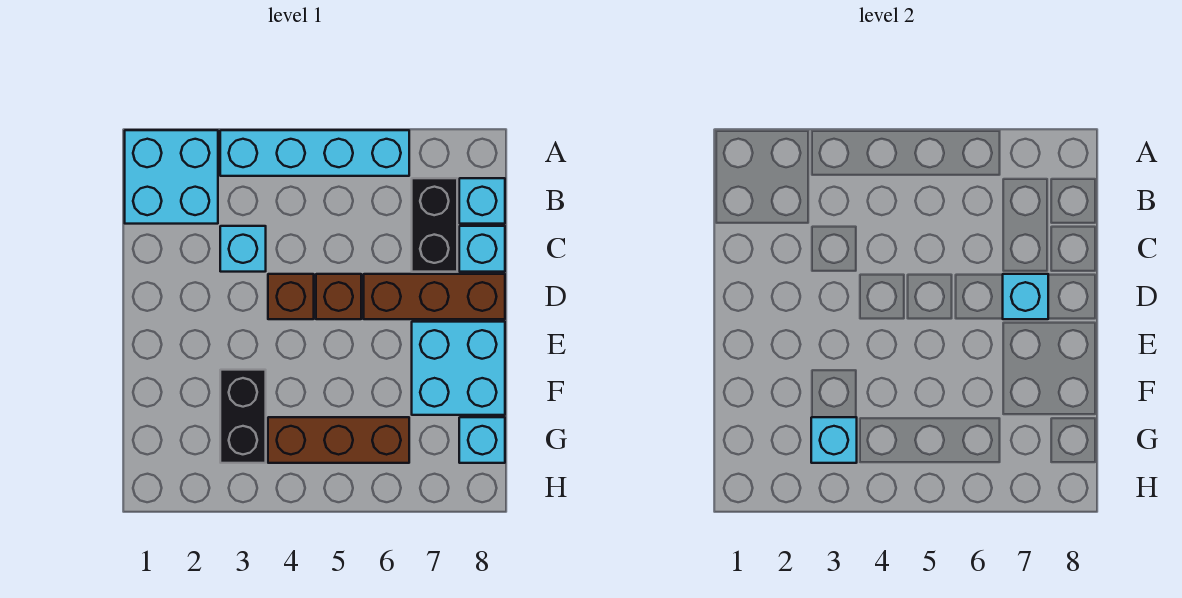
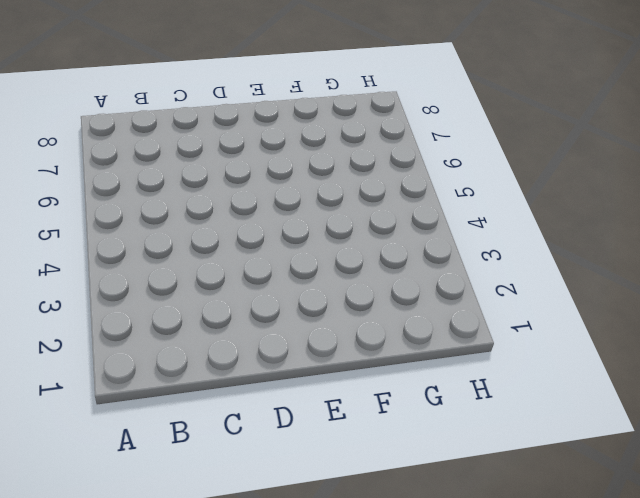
none -> cyan brick A1:B2 level 1
none -> cyan brick A3:A6 level 1
none -> black brick B7:C7 level 1

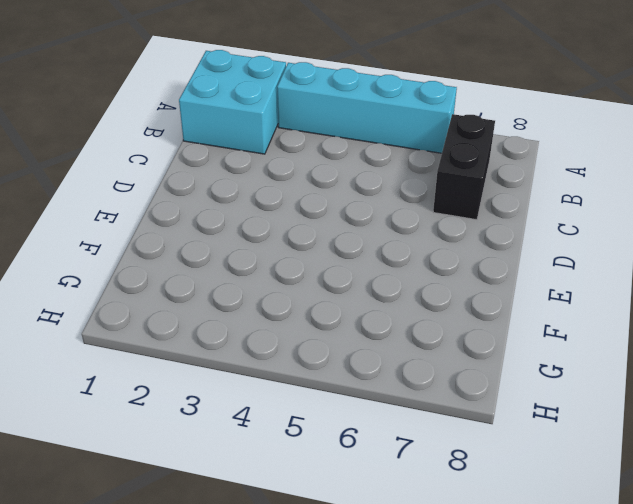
none -> cyan brick B8 level 1
none -> cyan brick C3 level 1
none -> cyan brick C8 level 1

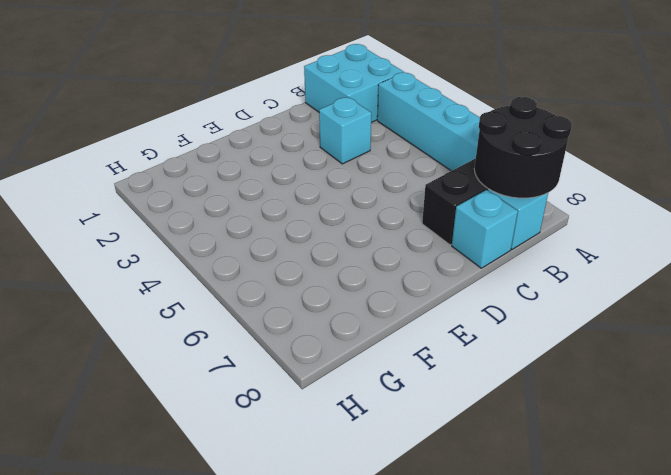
black round brick A7:B8 level 2 -> none
none -> brown brick D4 level 1
none -> brown brick D5 level 1
none -> brown brick D6:D8 level 1

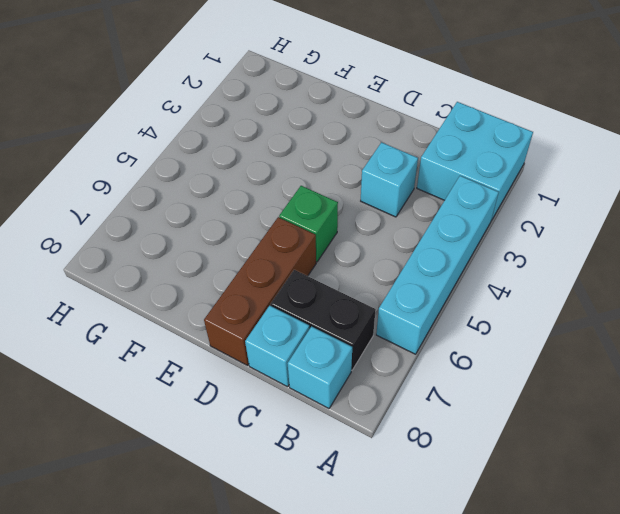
green brick D5 level 1 -> brown brick D5 level 1
none -> brown brick D4 level 1
none -> cyan brick E7:F8 level 1
none -> black brick F3:G3 level 1

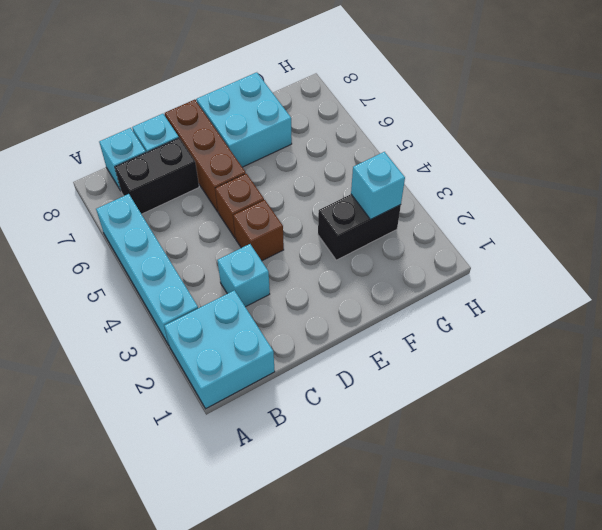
none -> brown brick G4:G6 level 1
none -> cyan brick G8 level 1
none -> cyan brick D7 level 2

